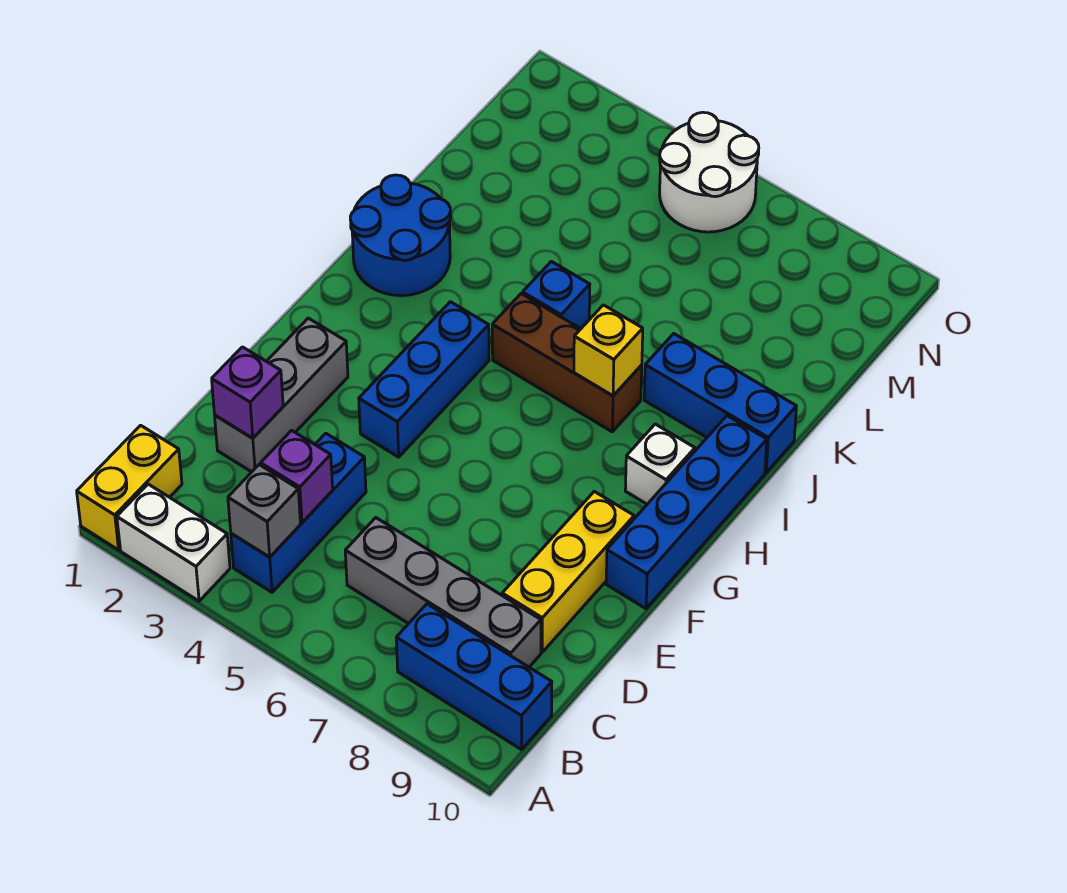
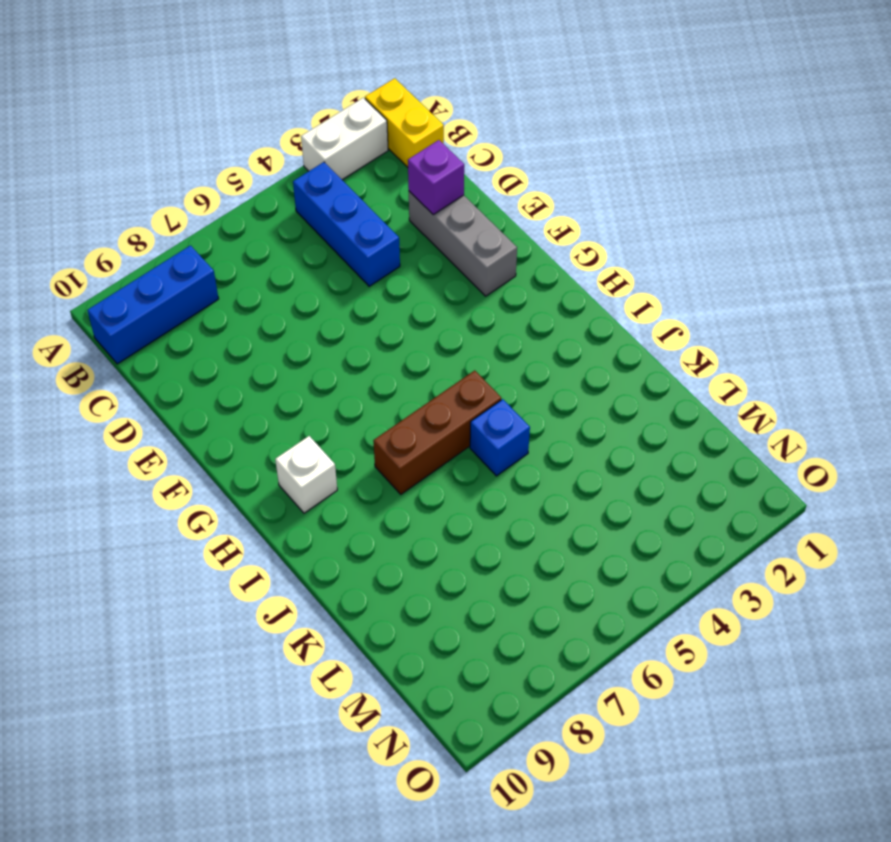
none -> grey brick C6:C9 level 1
none -> yellow brick D9:F9 level 1
none -> blue brick F4:H4 level 1

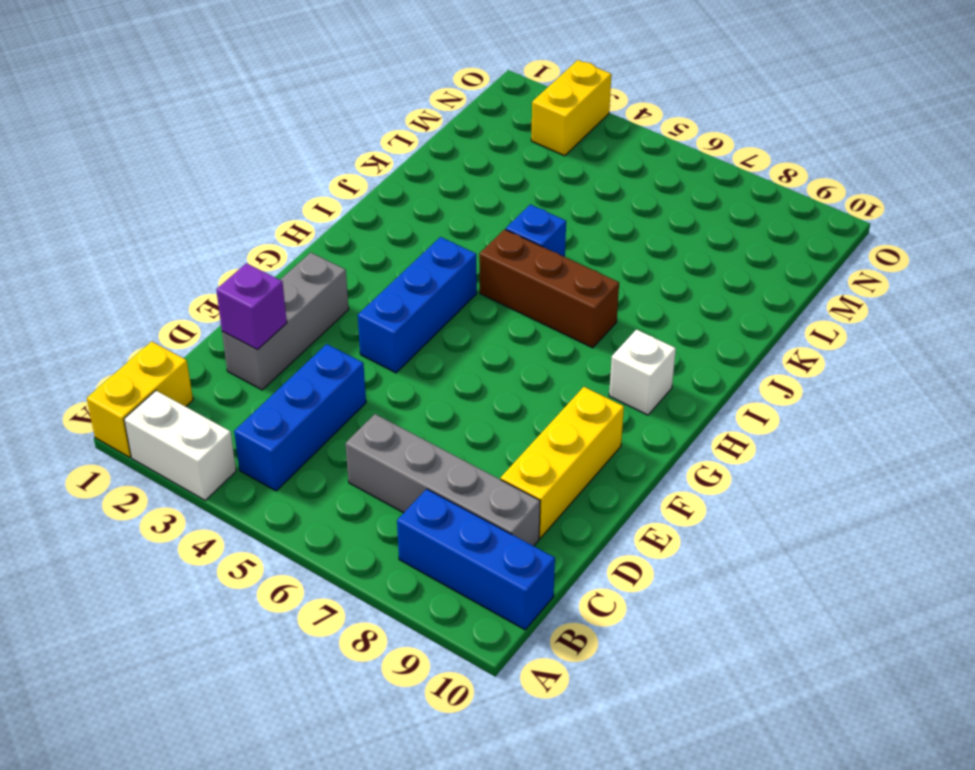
yellow brick N3:O3 level 1 -> none
none -> blue brick F10:I10 level 1
none -> blue round brick I1:J2 level 1
none -> blue brick J8:J10 level 1

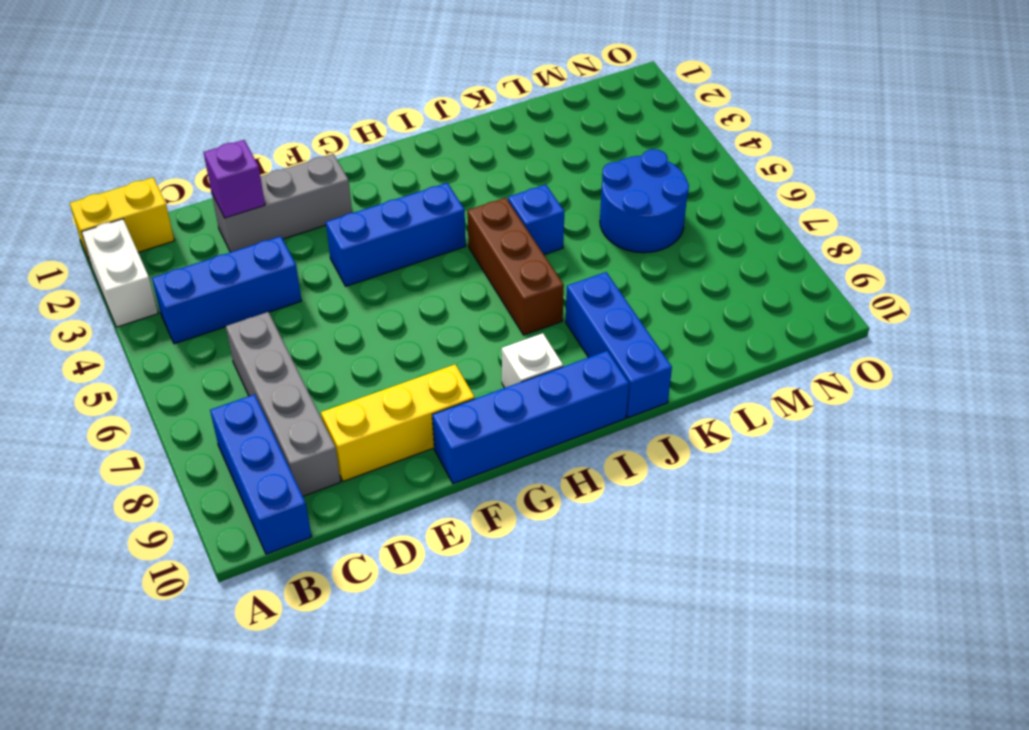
blue round brick L5:M6 level 1 -> blue round brick I1:J2 level 1
none -> white round brick N5:O6 level 1
none -> grey brick B4 level 2
none -> purple brick C4 level 2

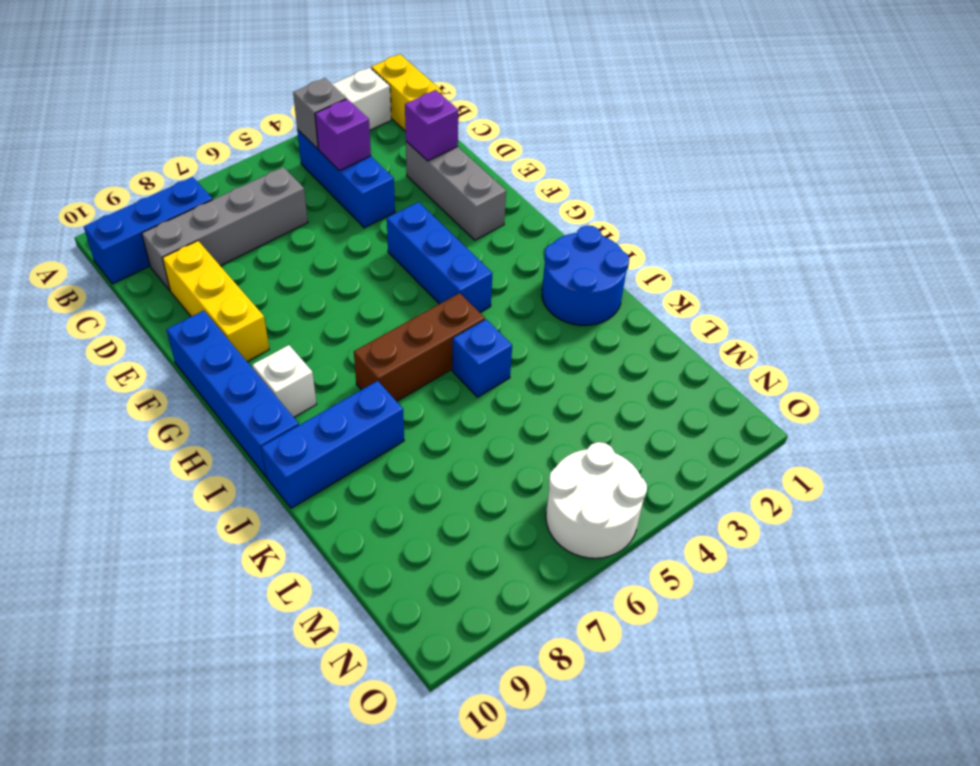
none -> yellow brick I7 level 2

